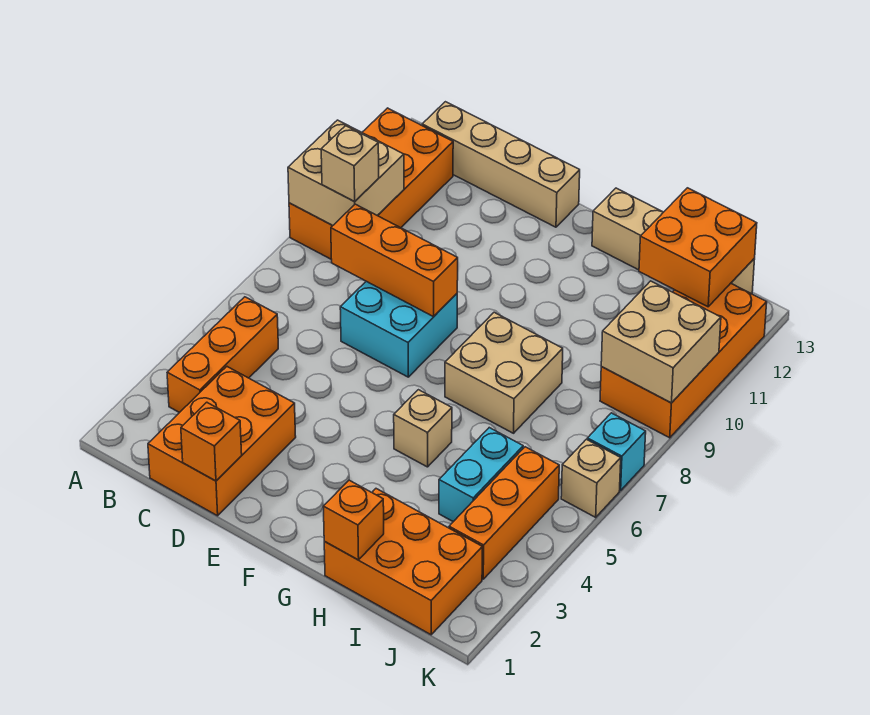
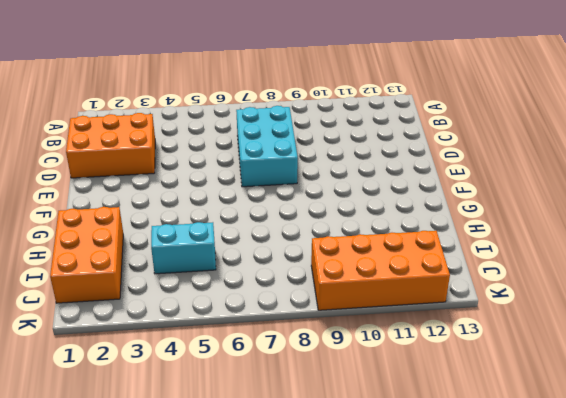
cyan brick C7:E8 level 1 -> cyan brick D7:E8 level 1
none -> orange brick A9:B12 level 1
none -> orange brick B3:B5 level 1
none -> tan brick B13:E13 level 1

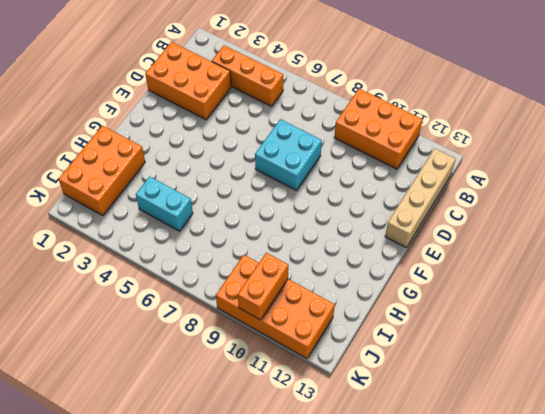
orange brick A9:B11 level 1 -> orange brick A9:B12 level 1
orange brick J10:K10 level 2 -> tan brick J9:K10 level 2
none -> tan brick G5 level 1
none -> tan brick G7:H8 level 1
none -> tan brick G13:J13 level 1

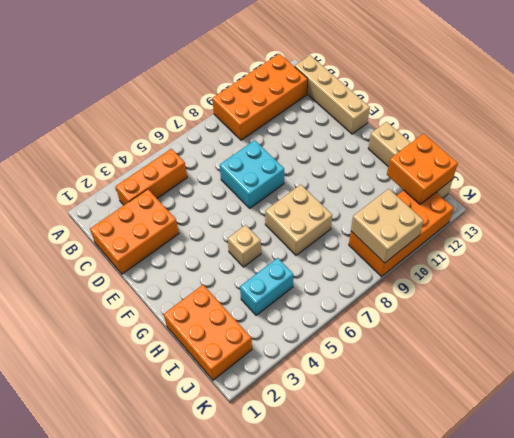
none -> orange brick J3:J5 level 1
none -> tan brick K6 level 1
none -> cyan brick K7 level 1

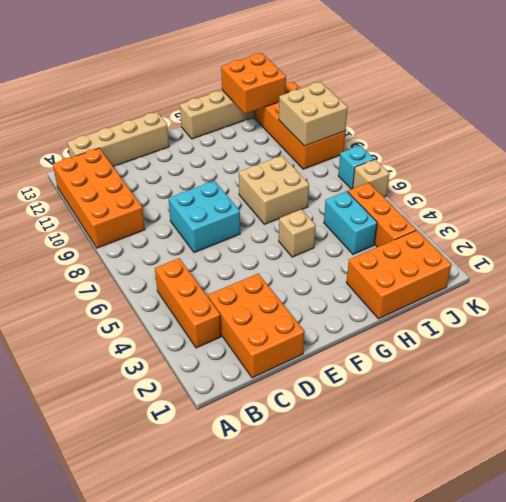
none -> tan brick A9:B10 level 2
none -> orange brick C8:E8 level 2
none -> orange brick D1 level 2

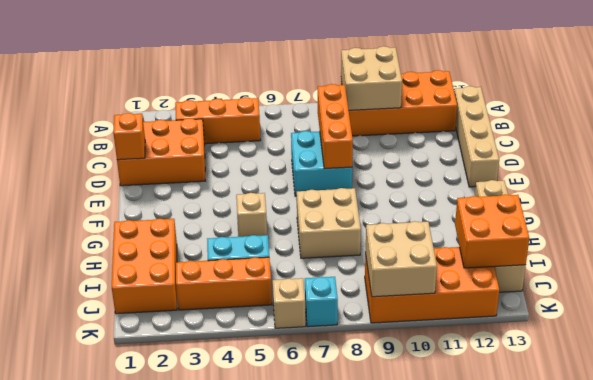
none -> orange brick H1 level 2
none -> tan brick B9 level 3

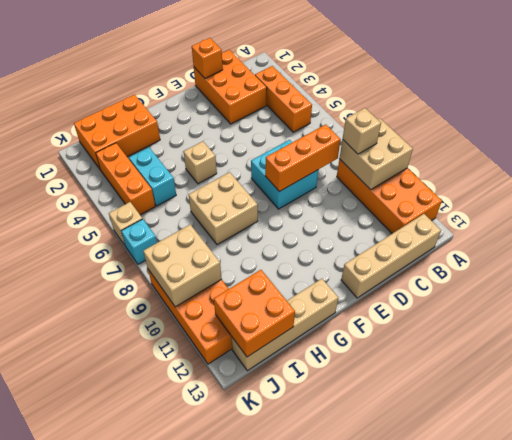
none -> orange brick H1 level 2

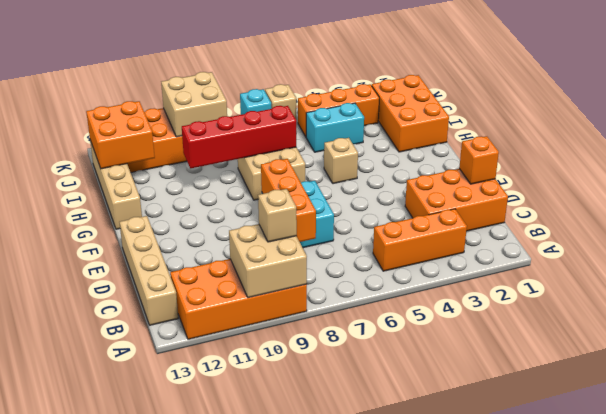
red brick H7:H10 level 2 -> none
none -> orange brick H1 level 2

